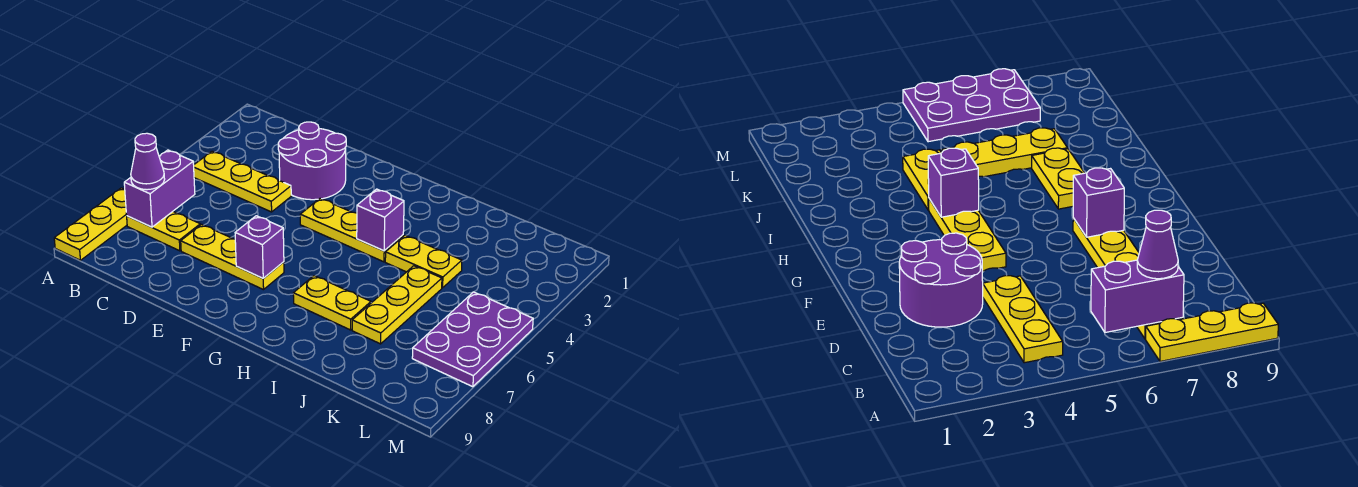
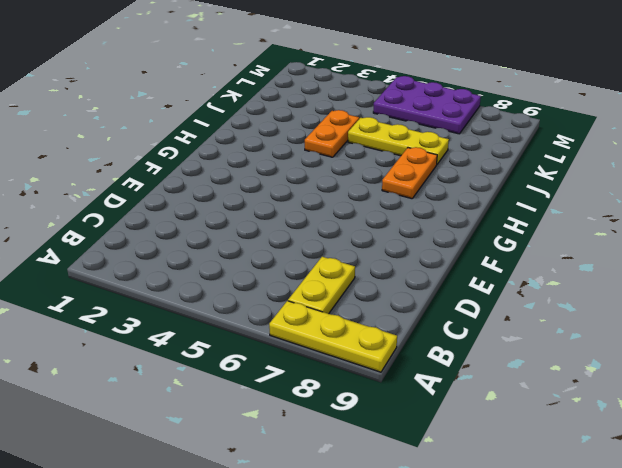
orange plate H7:I7 level 1 -> yellow plate H7:I7 level 1
orange plate I4:J4 level 1 -> yellow plate I4:J4 level 1
none -> yellow plate B4:D4 level 1
none -> purple round brick D2:E3 level 1
none -> yellow plate D7:F7 level 1

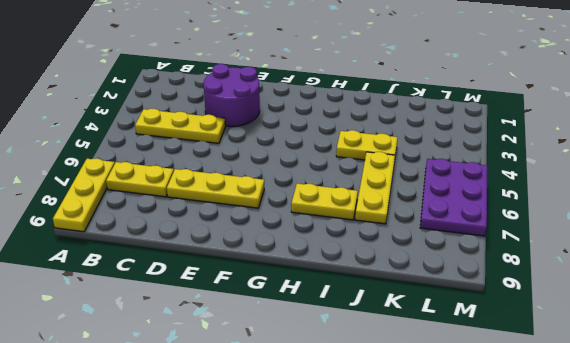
none -> yellow plate F4:H4 level 1
none -> purple brick B6:B7 level 2
none -> purple brick F7 level 2

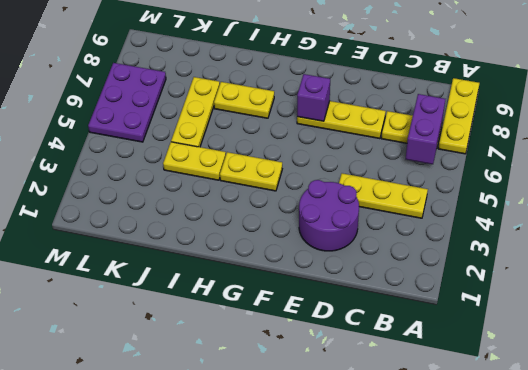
yellow plate G4:H4 level 1 -> yellow plate F4:H4 level 1
none -> purple brick H4 level 2
none -> purple cone B7 level 3

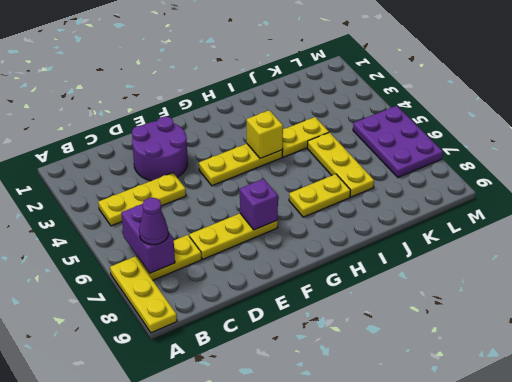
yellow brick H4 level 2 -> purple brick H4 level 2

